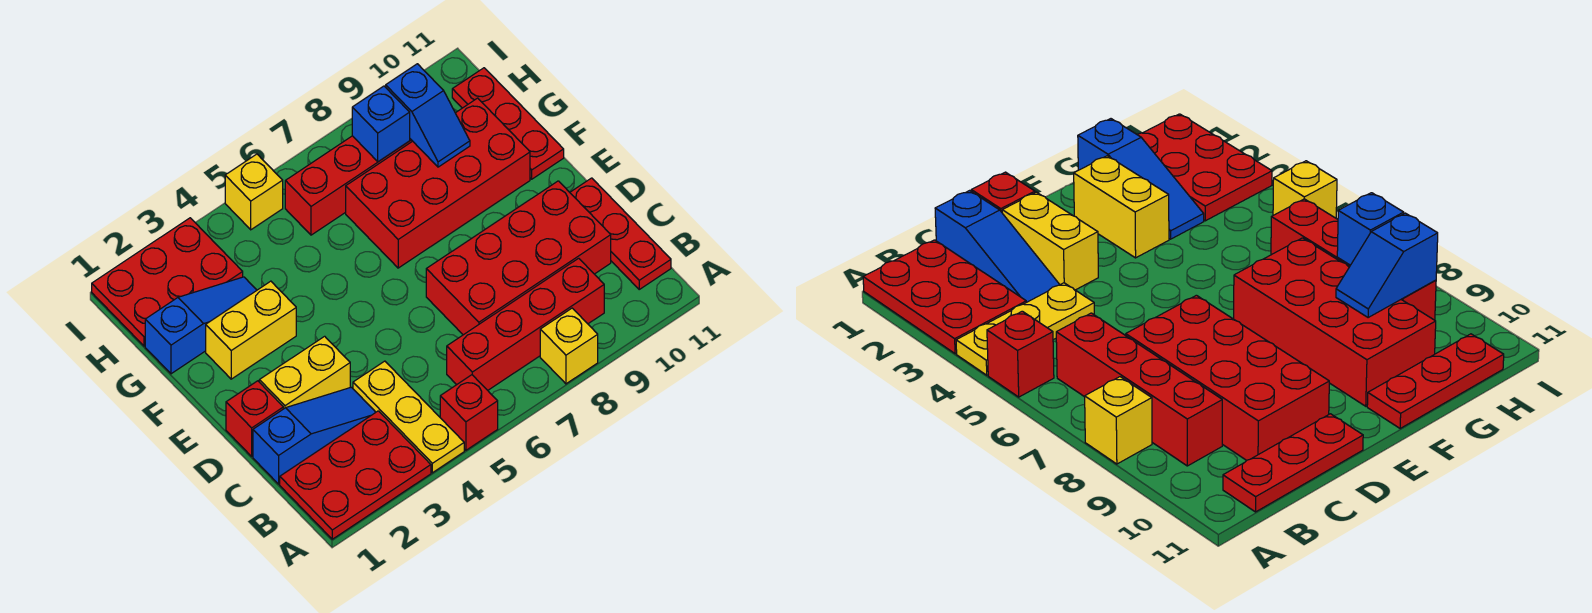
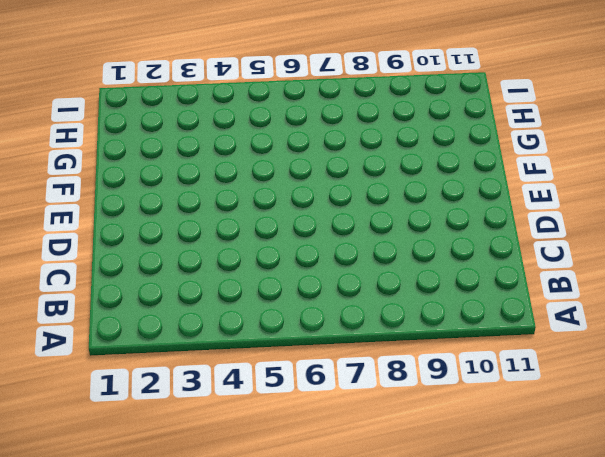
none -> red plate A1:B3 level 1
none -> yellow plate A4:C4 level 1
none -> red brick A5 level 1

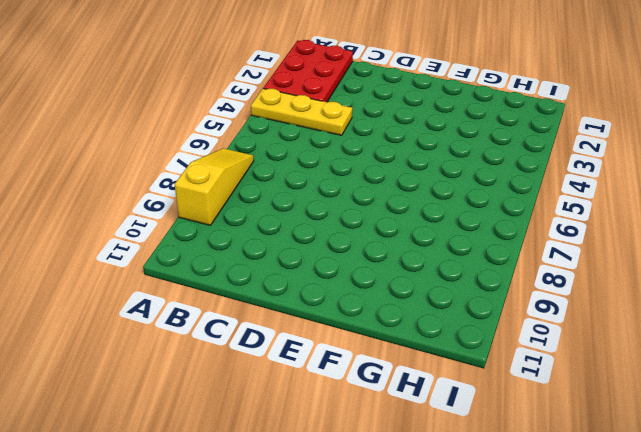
yellow slope A7:A9 level 1 top 9 -> yellow brick A8 level 1
none -> red brick A5 level 1
none -> red brick B6:B9 level 1
none -> red plate B11:D11 level 1

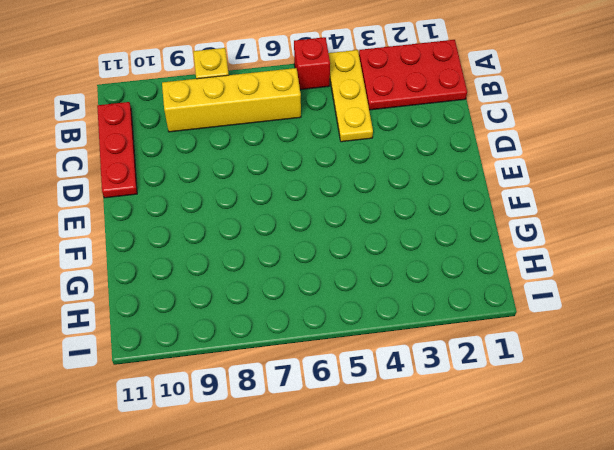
yellow brick B6:B9 level 1 -> red brick B6:B9 level 1
none -> blue slope C1:C3 level 1 top 1
none -> red brick C7:D10 level 1
none -> red brick D1 level 1

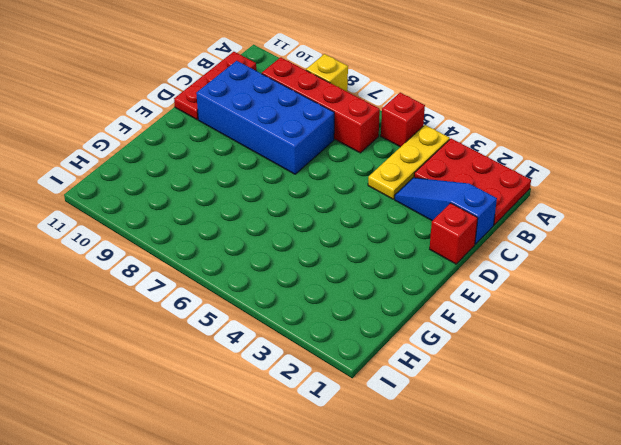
blue brick C7:D10 level 1 -> red brick C7:D10 level 1
none -> yellow brick D2:D3 level 1
none -> yellow brick F2:F3 level 1
none -> red brick F7:G10 level 1

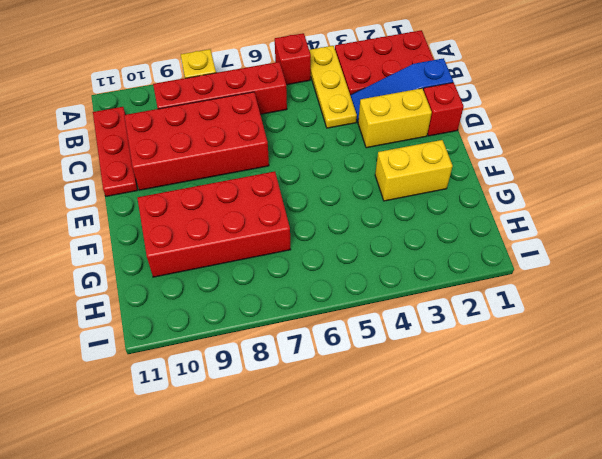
none -> red plate F11:H11 level 1
none -> blue slope G1:G3 level 1 top 1
none -> red plate H1:I3 level 1

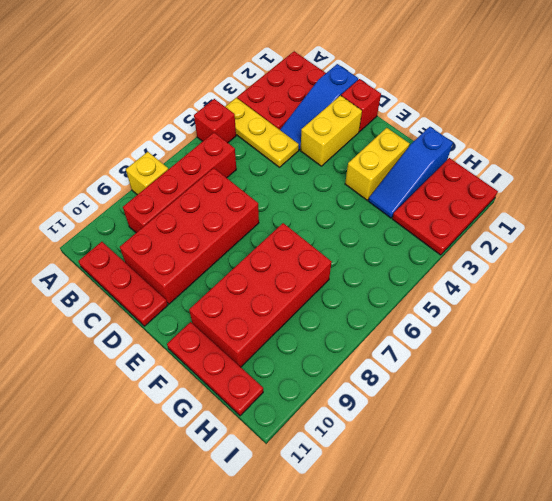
none -> red brick H6:H9 level 1
none -> yellow brick I5 level 1
none -> blue slope G9:H9 level 2 top H

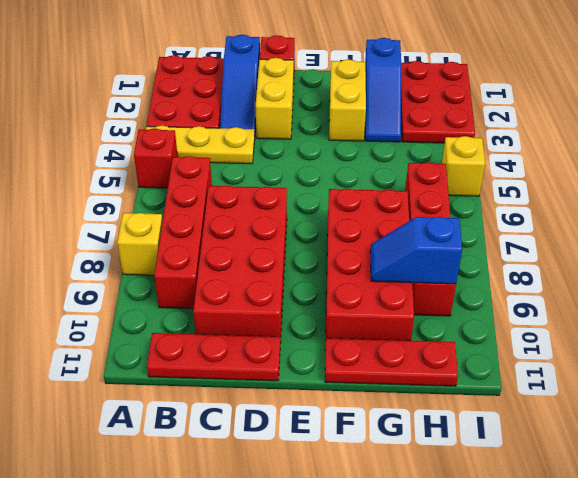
none -> blue brick H8 level 2

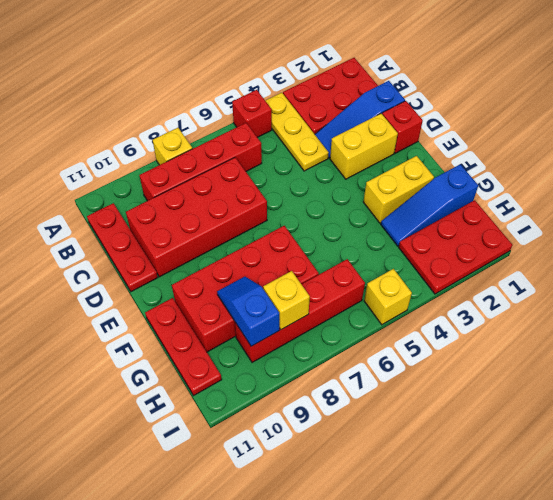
yellow brick H8 level 2 -> blue brick H8 level 2

